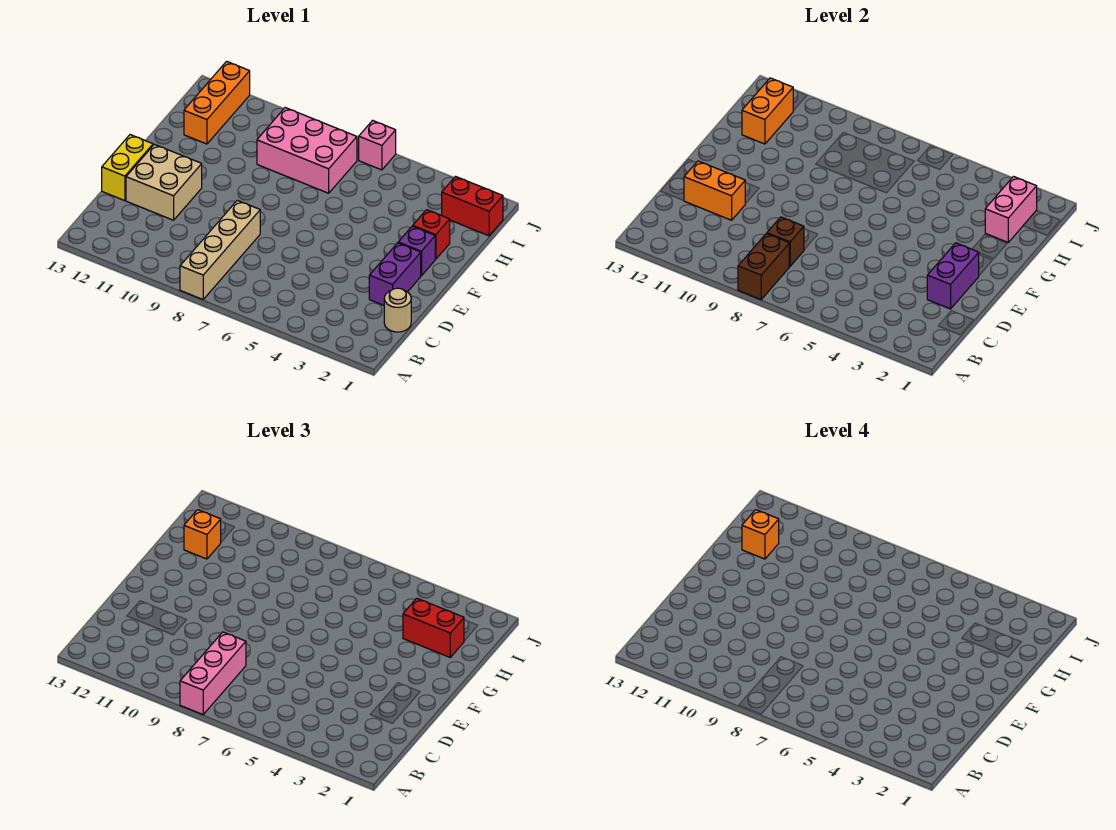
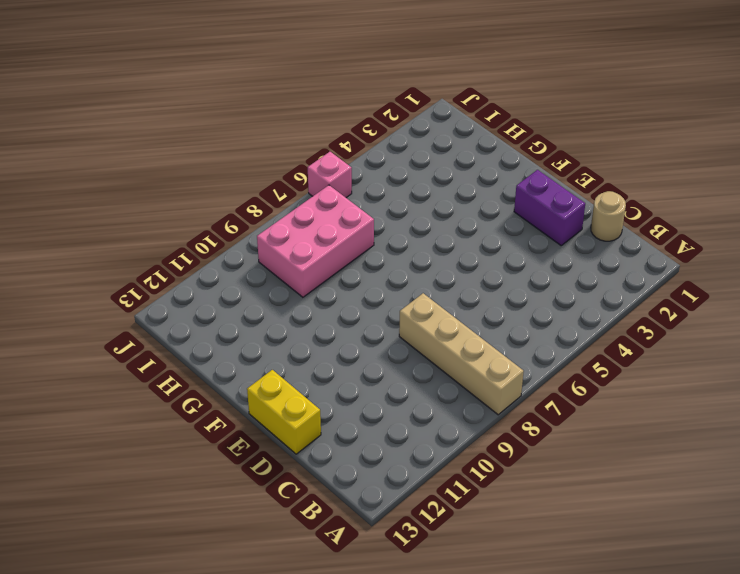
none -> tan brick D11:E12 level 1
none -> purple brick F2 level 1
none -> red brick G2 level 1

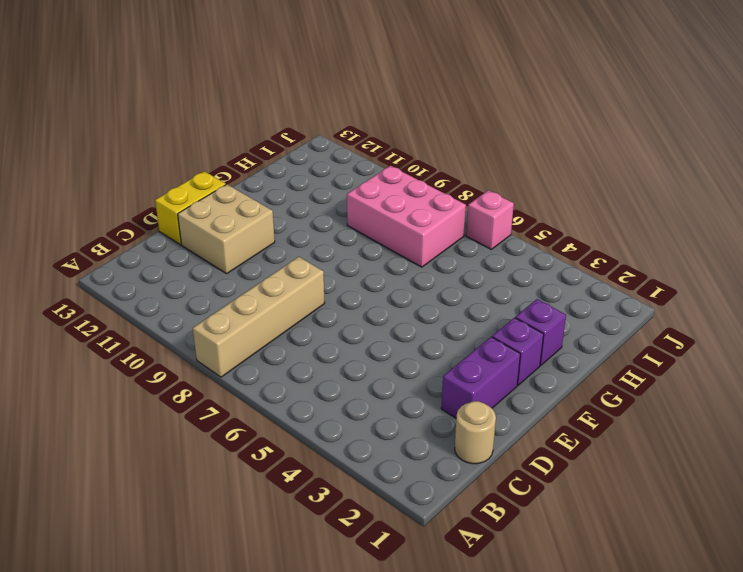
purple brick G2 level 1 -> red brick G2 level 1
none -> orange brick H12:J12 level 1
none -> red brick I1:I2 level 1
none -> brown brick A8:B8 level 2

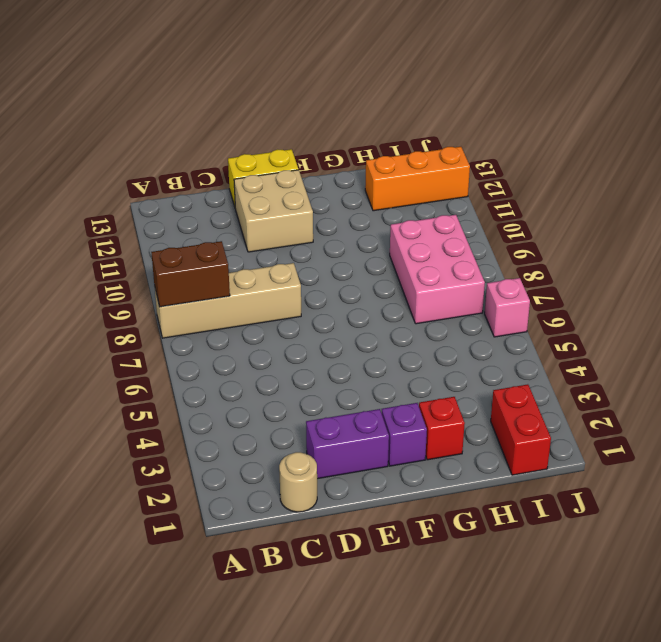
none -> brown brick C8 level 2
none -> purple brick D2:E2 level 2
none -> orange brick D11:D12 level 2

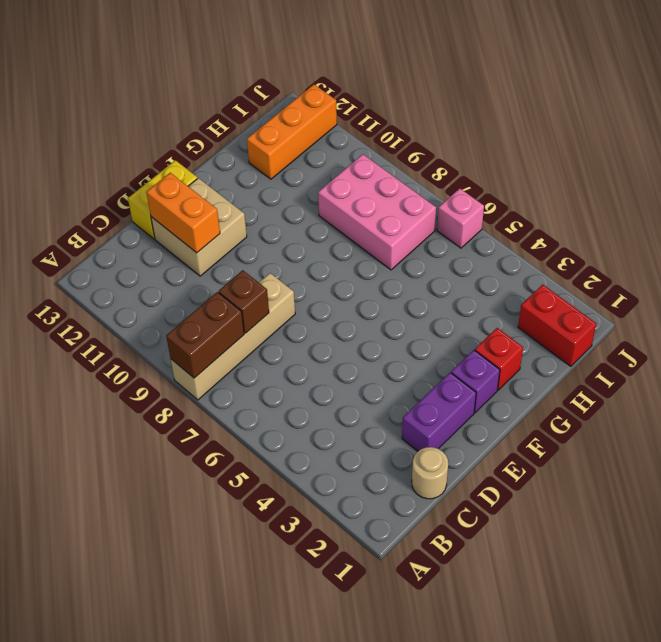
none -> purple brick D2:E2 level 2
none -> pink brick H2:I2 level 2
none -> orange brick H12:I12 level 2

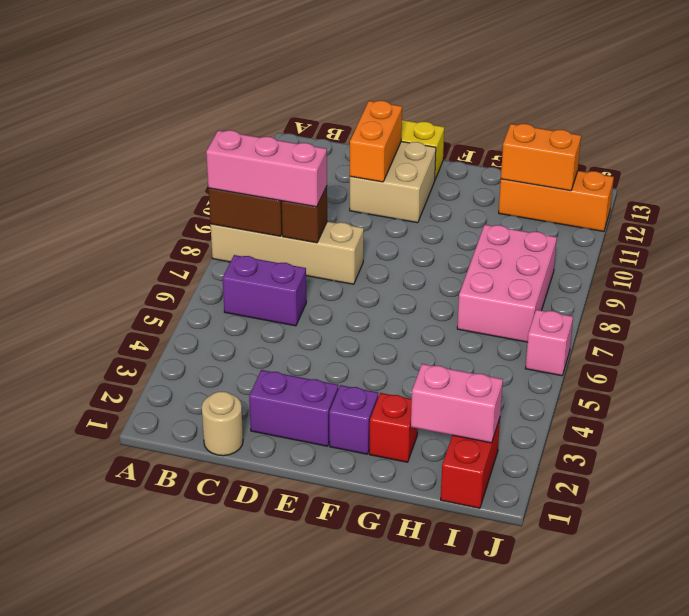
purple brick B6:C6 level 1 -> purple brick D2:E2 level 2
none -> red brick H2:H3 level 3
none -> orange brick H12 level 3
none -> orange brick H12 level 4

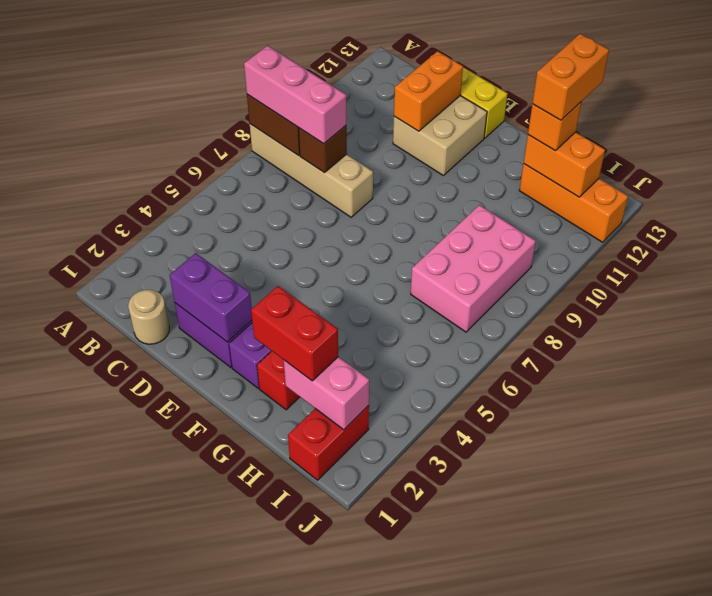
red brick G2:H2 level 3 -> red brick H2:H3 level 3
orange brick H12:H13 level 4 -> orange brick H12 level 4
none -> pink brick J6 level 1

